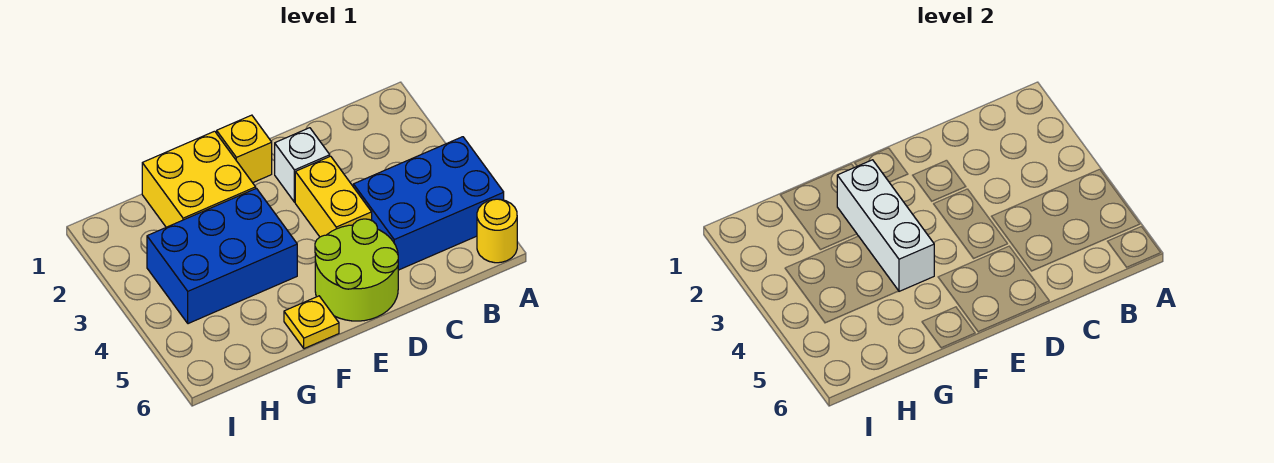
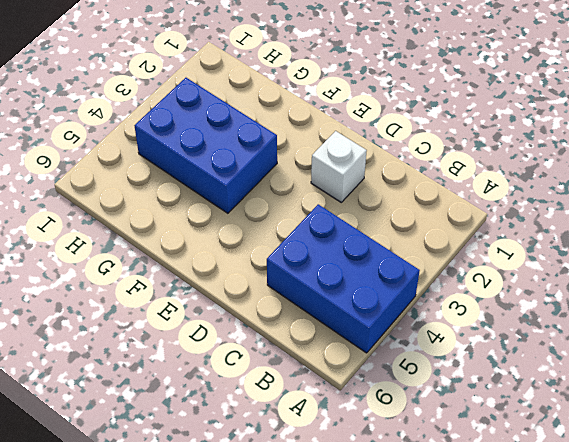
none -> yellow round brick A6 level 1
none -> yellow brick D3:D4 level 1

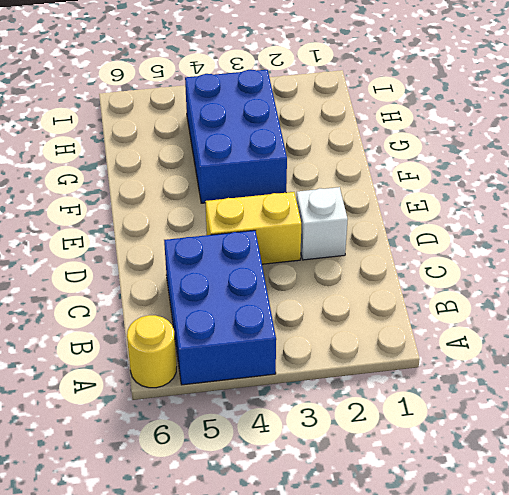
none -> lime round brick D5:E6 level 1
none -> yellow brick E1 level 1

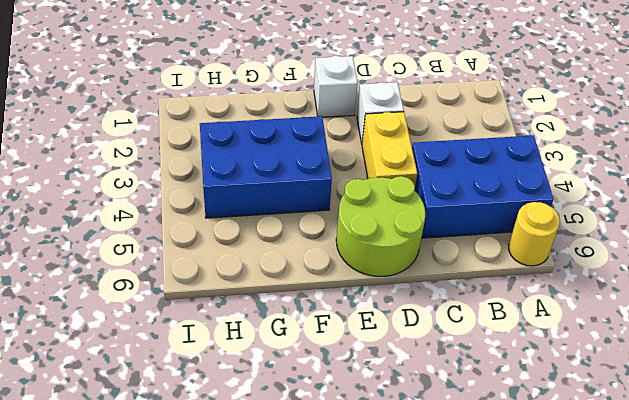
white brick E1 level 1 -> yellow brick E1 level 1
none -> yellow brick F1:G2 level 1
none -> yellow plate F6 level 1

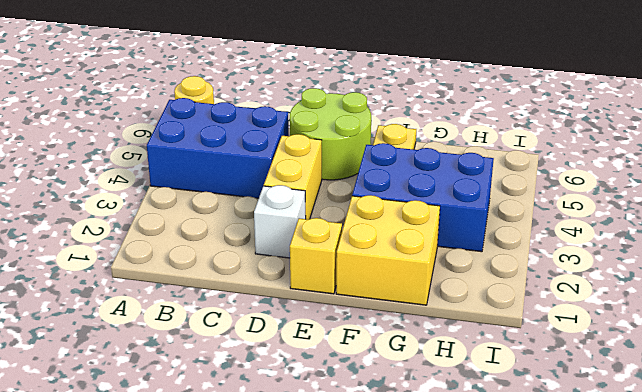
none -> white brick F2:F4 level 2

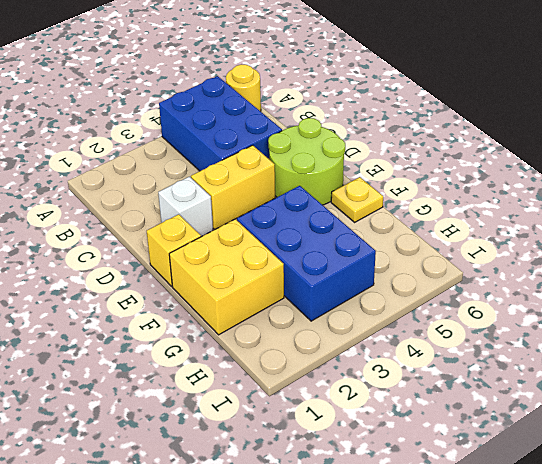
none -> white brick F2:F4 level 2

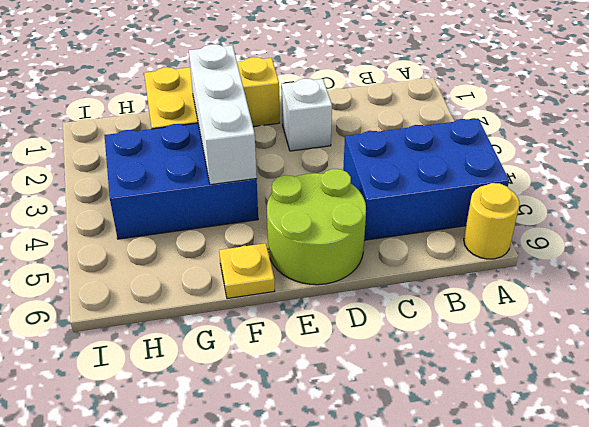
none -> yellow brick D3:D4 level 1

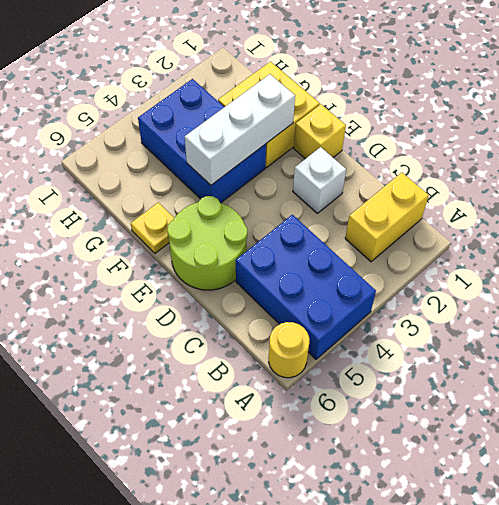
yellow brick B1:B2 level 1 -> yellow brick D3:D4 level 1

